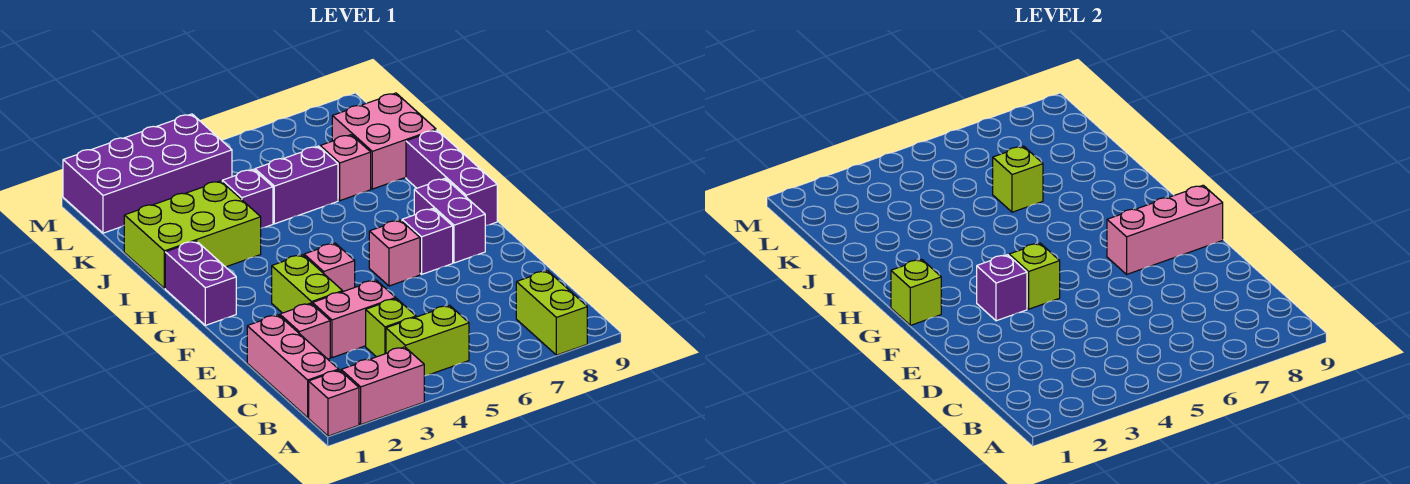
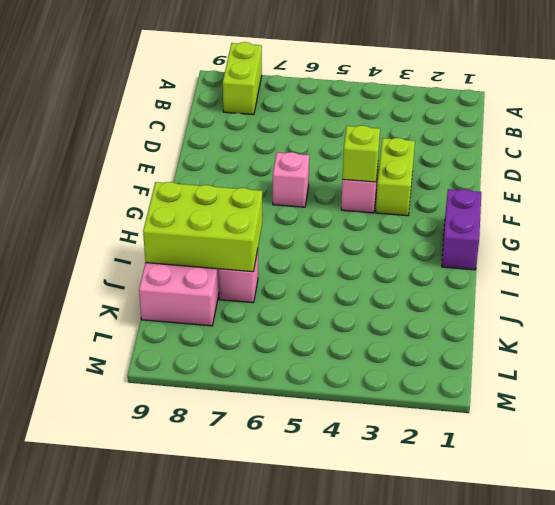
lime brick I7:J9 level 2 -> lime brick I1:J3 level 1
none -> pink brick A1 level 1
none -> pink brick A2:A3 level 1
none -> pink brick B1:D1 level 1

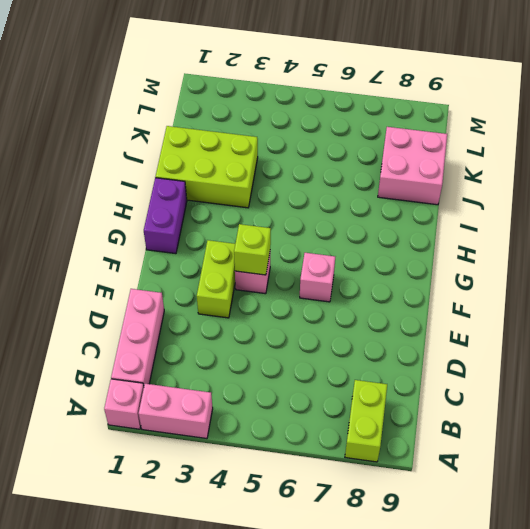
none -> lime brick B4:B5 level 1
none -> lime brick C4 level 1
none -> pink brick D2 level 1

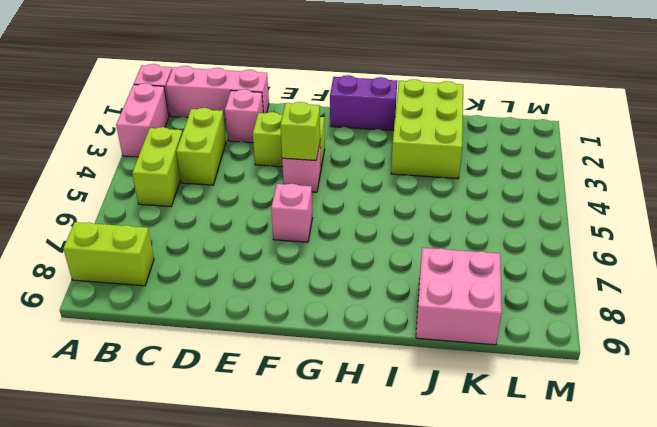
lime brick C3:C4 level 1 -> lime brick C4 level 1
none -> pink brick D3:D4 level 1
none -> purple brick F7 level 1
none -> purple brick F8:G8 level 1

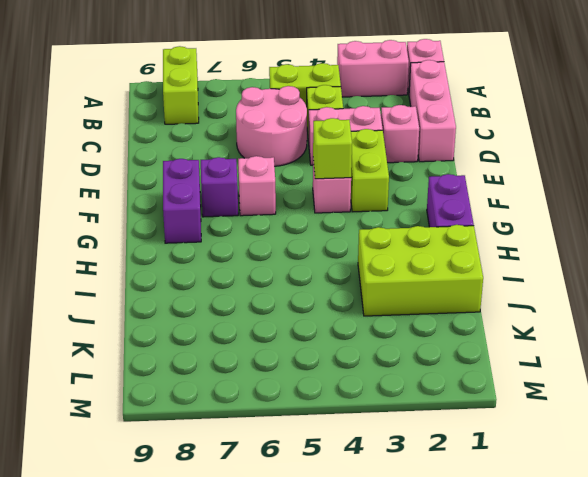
pink round brick C5:D6 level 1 -> none
none -> purple brick G9:I9 level 1
none -> purple brick J4 level 1
none -> purple brick J5:J6 level 1

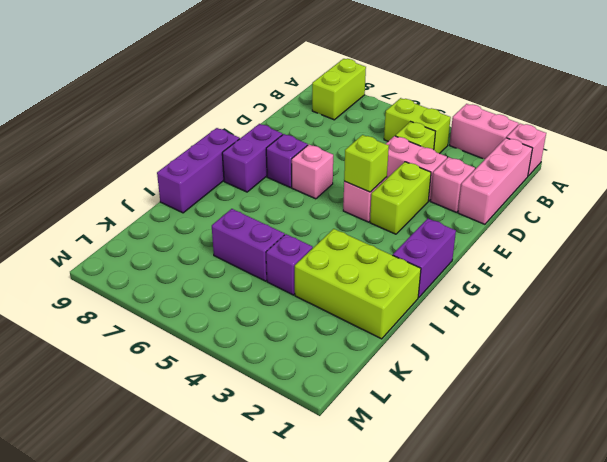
none -> pink brick J7 level 1
none -> pink brick J8:K9 level 1
none -> purple brick L1:M4 level 1

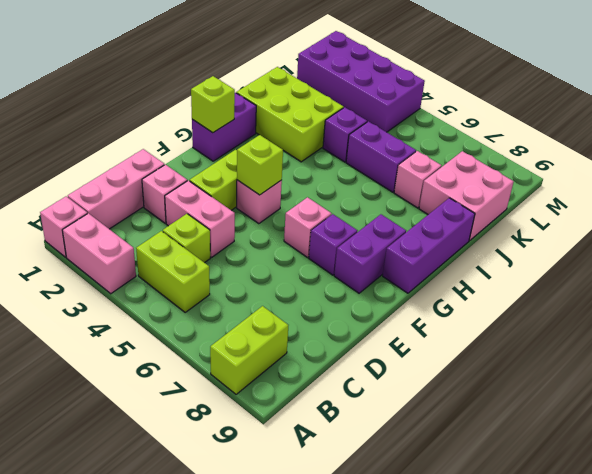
none -> purple brick F3 level 2
none -> pink brick F7:F9 level 2
none -> lime brick J6 level 2

